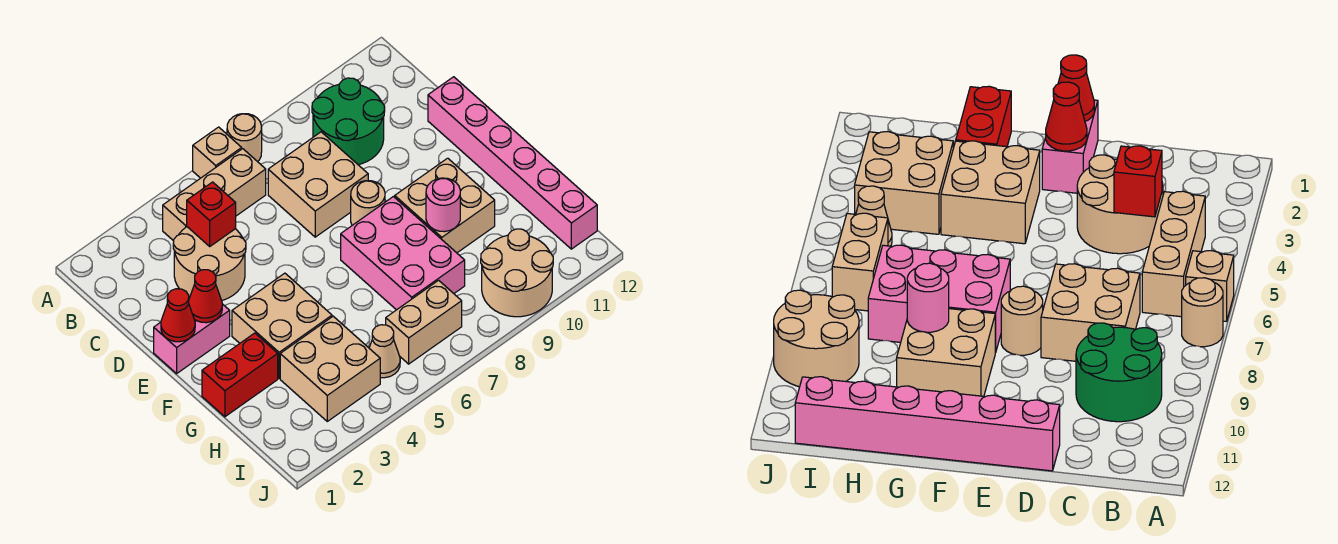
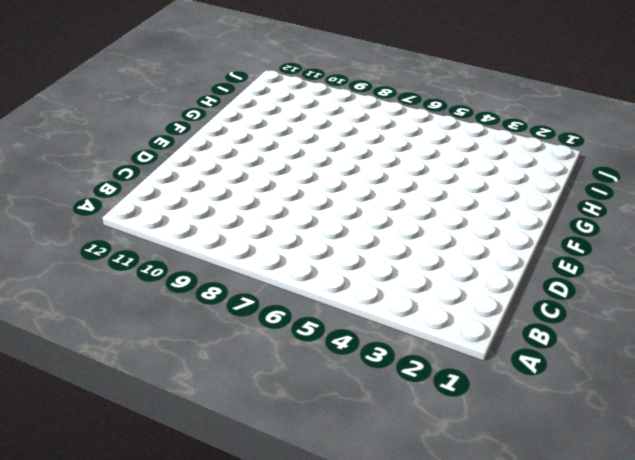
none -> tan brick A6 level 1
none -> tan round brick A7 level 1
none -> tan brick B4:B6 level 1

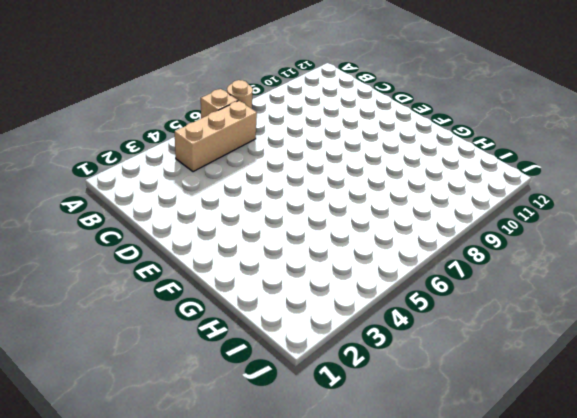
none -> green round brick B9:C10 level 1
none -> tan round brick C3:D4 level 1
none -> tan brick C7:D8 level 1

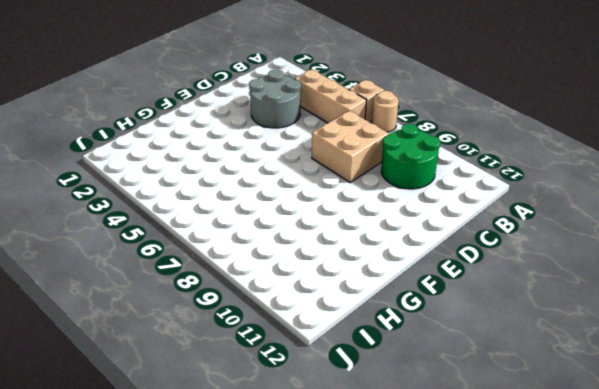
grey round brick C3:D4 level 1 -> tan round brick C3:D4 level 1
none -> pink brick D12:I12 level 1
none -> pink brick E1:E2 level 1
none -> tan round brick E8 level 1

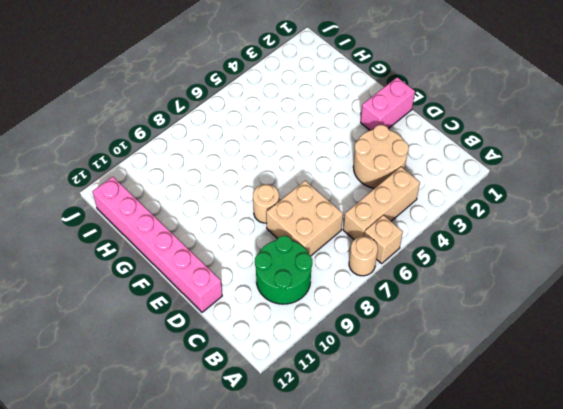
none -> tan brick F3:G4 level 1
none -> pink brick F7:H8 level 1
none -> tan brick F9:G10 level 1

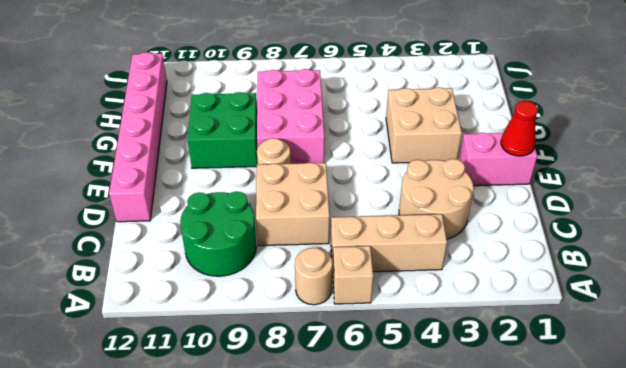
green brick F9:G10 level 1 -> tan brick F9:G10 level 1
none -> red brick G1:G2 level 1
none -> tan brick H3:I4 level 1
none -> tan cone I5 level 1

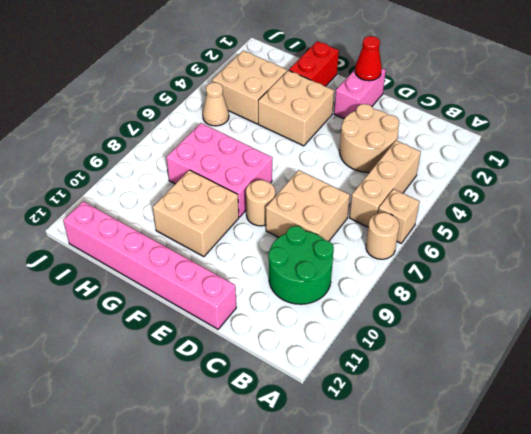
none -> tan brick I6:I7 level 1
none -> tan round brick I9:J10 level 1
none -> red brick C4 level 2

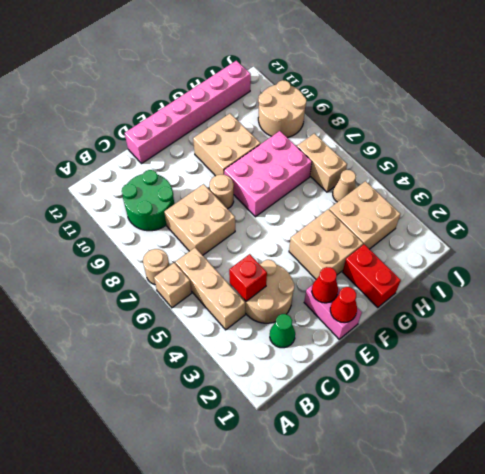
green cone C2 level 1 -> none
none -> pink round brick G9 level 2

